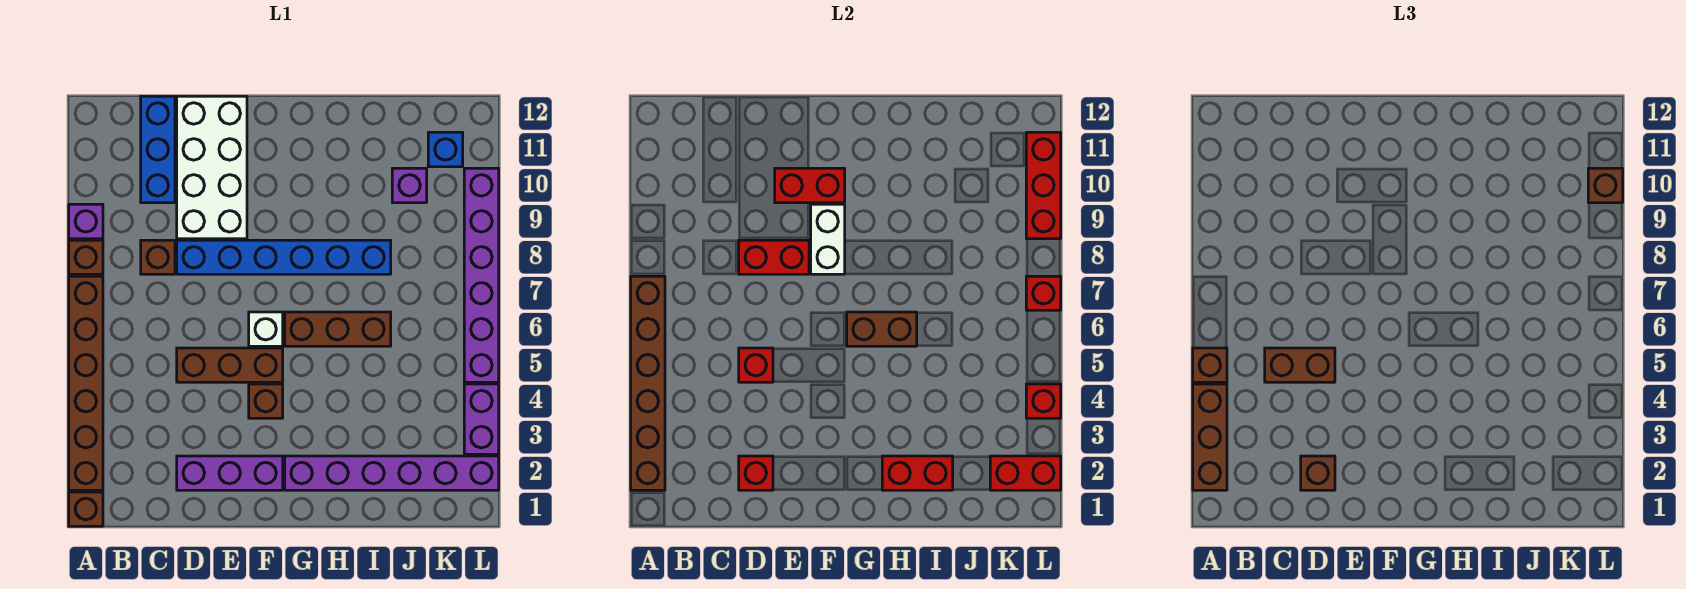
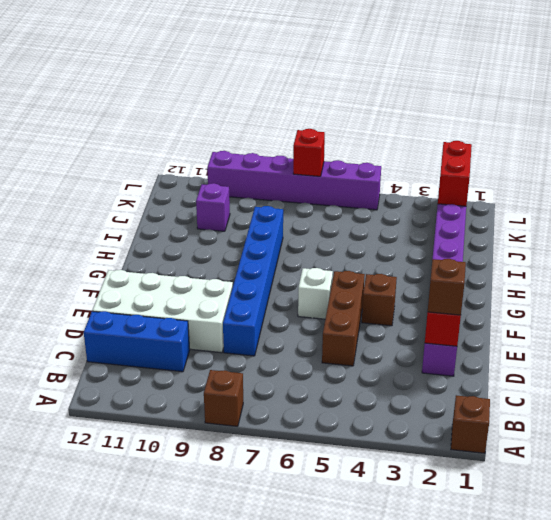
none -> brown brick A2:A7 level 1
none -> purple brick A9 level 1
none -> brown brick C8 level 1
none -> brown brick G6:I6 level 1

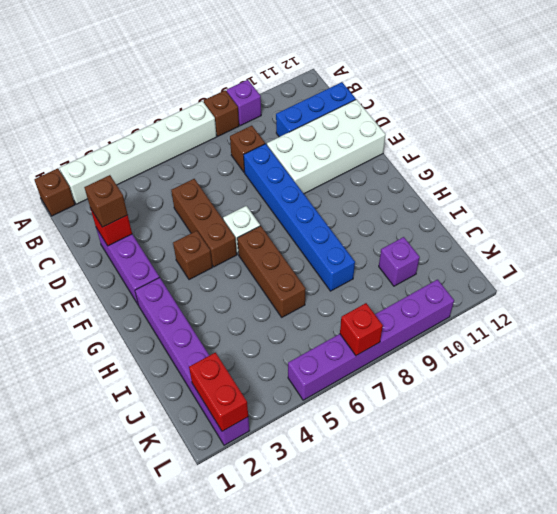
white brick A2:A7 level 1 -> brown brick A2:A7 level 1
none -> blue brick K11 level 1
none -> purple brick L3:L4 level 1
none -> brown brick A2:A7 level 2
none -> red brick D5 level 2

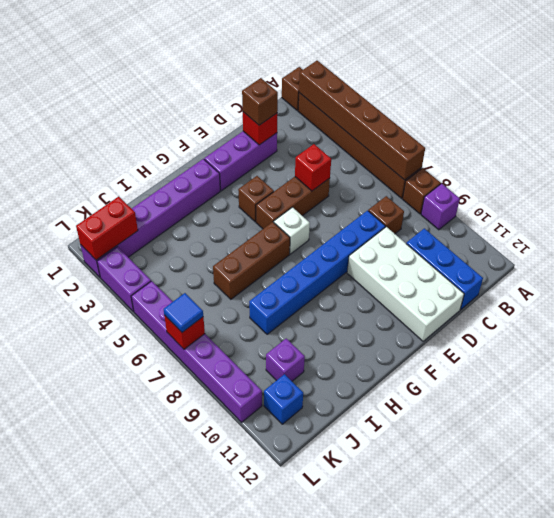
blue tile L7 level 3 -> none
none -> red brick D8:E8 level 2
none -> red brick E10:F10 level 2
none -> white brick F8:F9 level 2
none -> brown brick G6:H6 level 2

